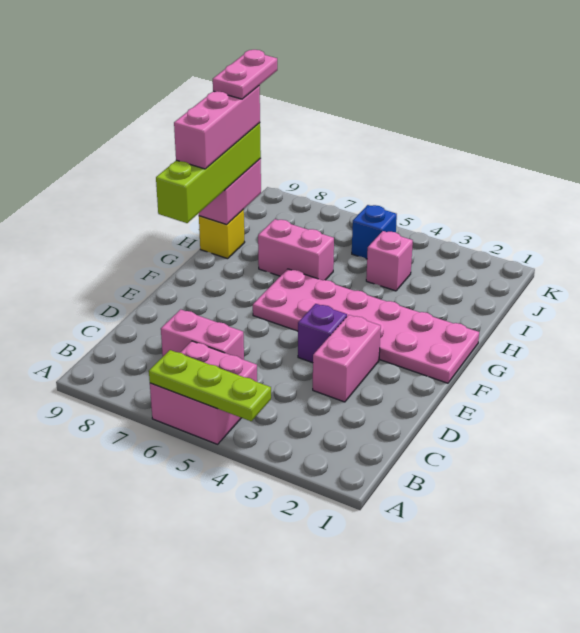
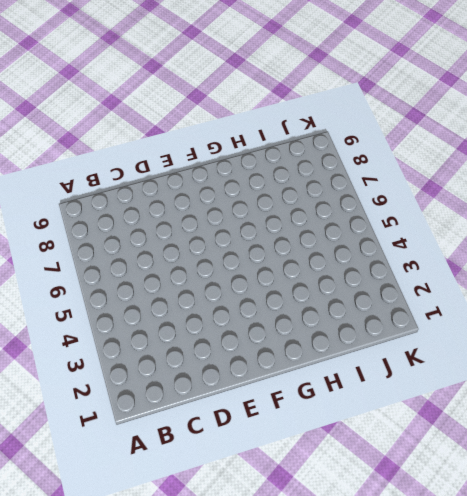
none -> pink brick A5:B6 level 1
none -> pink brick C6:C7 level 1
none -> pink brick D3:E3 level 1

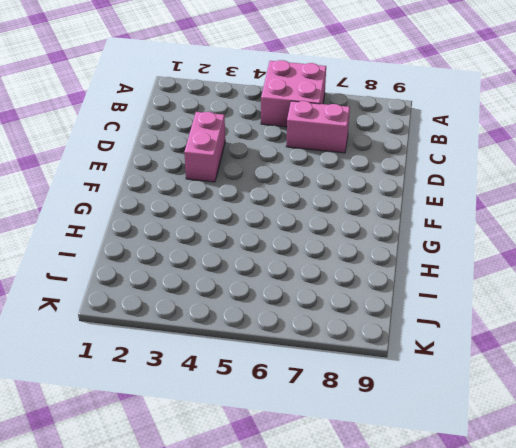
none -> purple brick E4 level 1
none -> pink plate F1:G6 level 1
none -> pink brick H6:H7 level 1

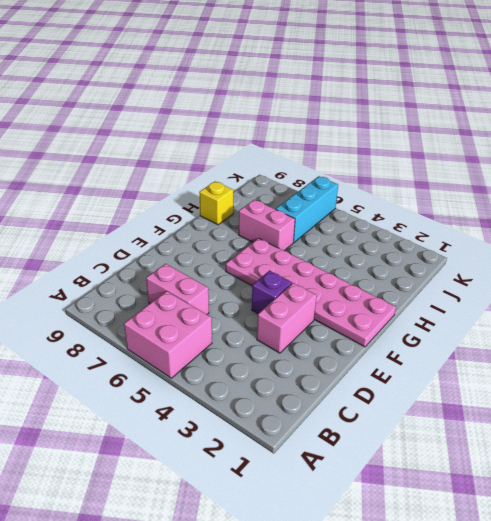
cyan brick I6:K6 level 1 -> none
none -> pink brick I4 level 1
none -> blue brick J5 level 1
none -> lime plate A4:A6 level 2

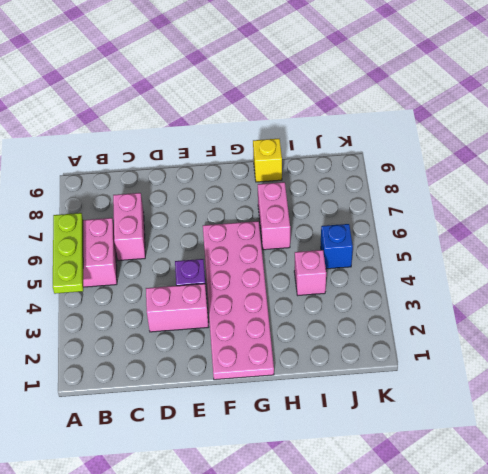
none -> pink brick H9:I9 level 2
none -> lime brick F9:I9 level 3
none -> pink brick G9:I9 level 4

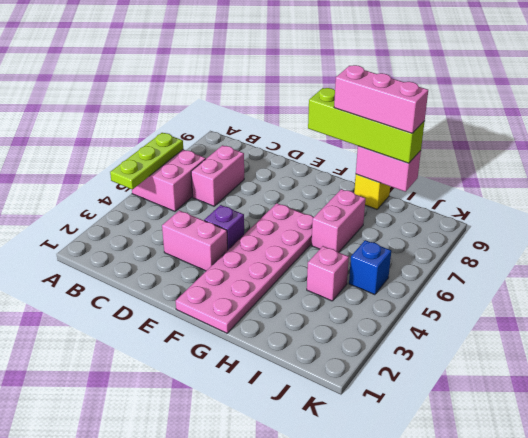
none -> pink plate I9:J9 level 5

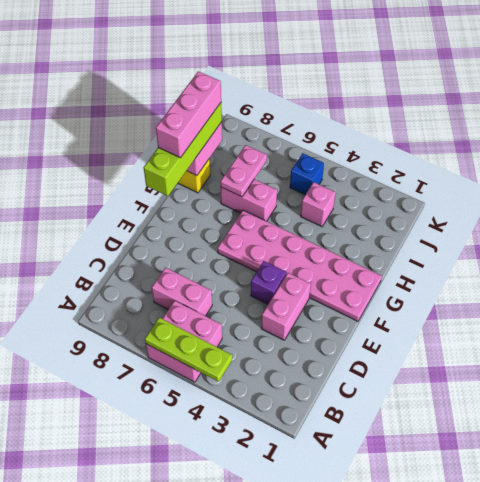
pink plate H7:I7 level 2 -> pink plate I9:J9 level 5

